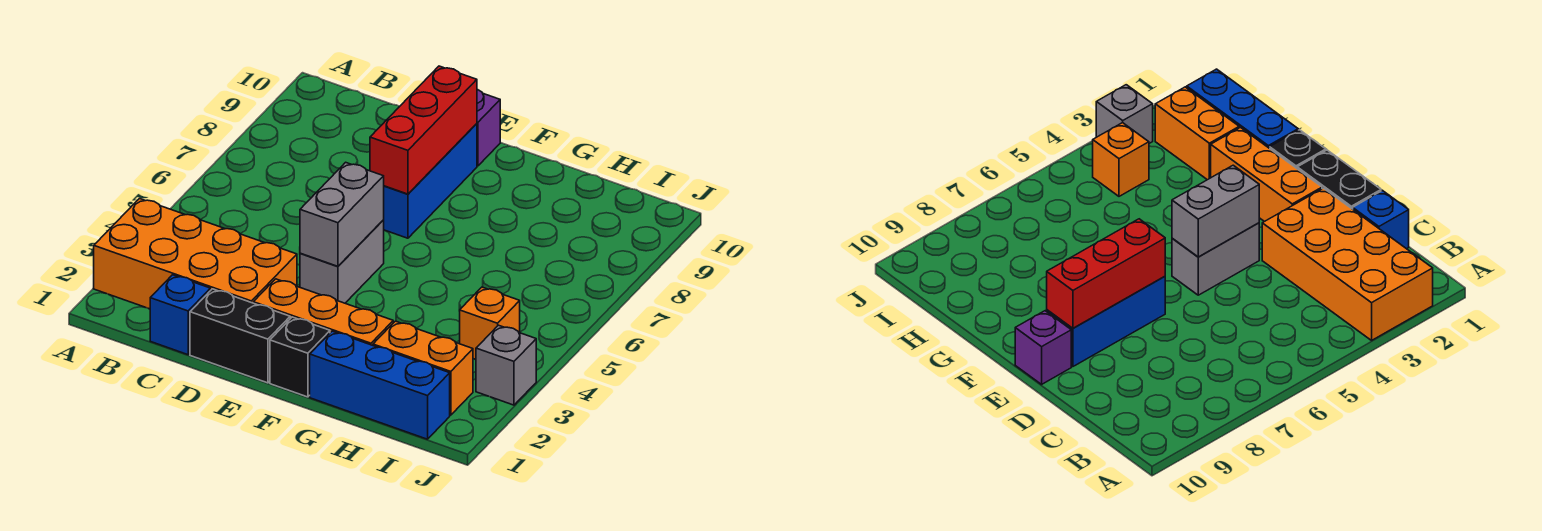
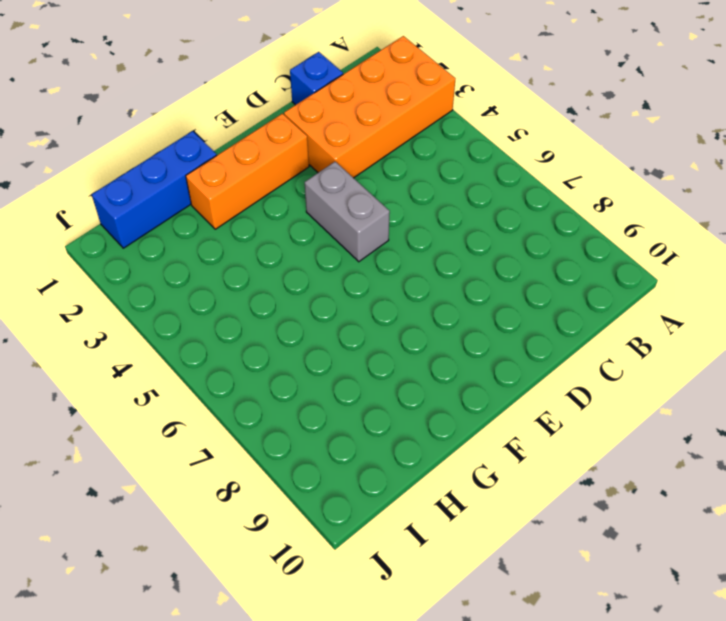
none -> black brick D1:E1 level 1
none -> blue brick E7:E9 level 1
none -> purple brick E10 level 1

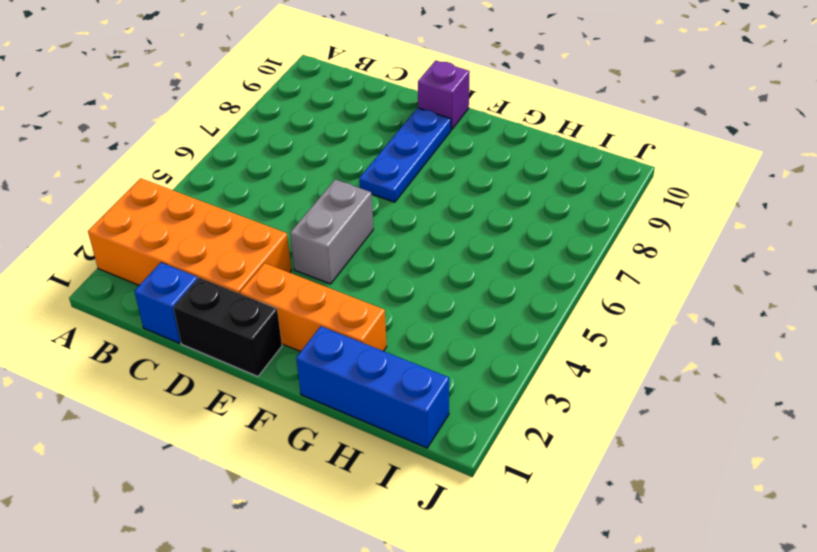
blue plate E7:E9 level 1 -> blue brick E7:E9 level 1
none -> black brick F1 level 1
none -> orange brick H2:I2 level 1
none -> orange brick I4 level 1

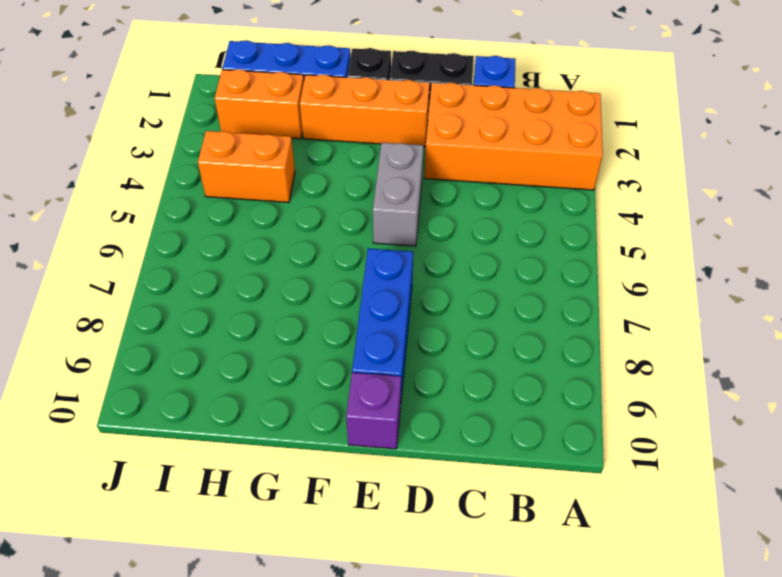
orange brick H4:I4 level 1 -> orange brick I4 level 1
none -> grey brick J3 level 1
none -> grey brick E4:E5 level 2
none -> red brick E7:E9 level 2

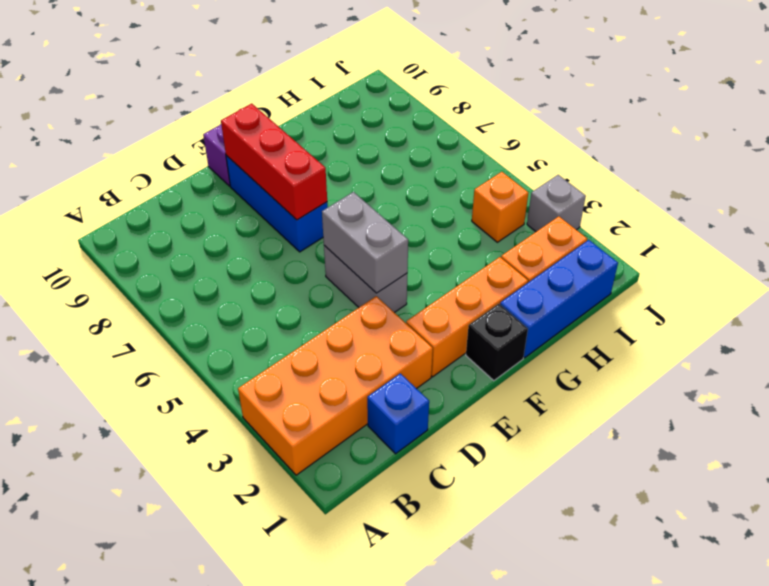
none -> black brick D1:E1 level 1

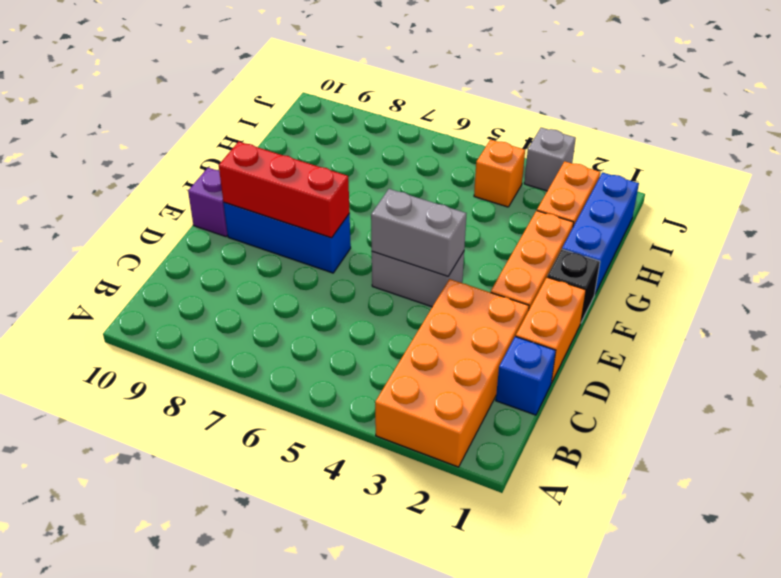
orange brick D1:E1 level 1 -> black brick D1:E1 level 1

